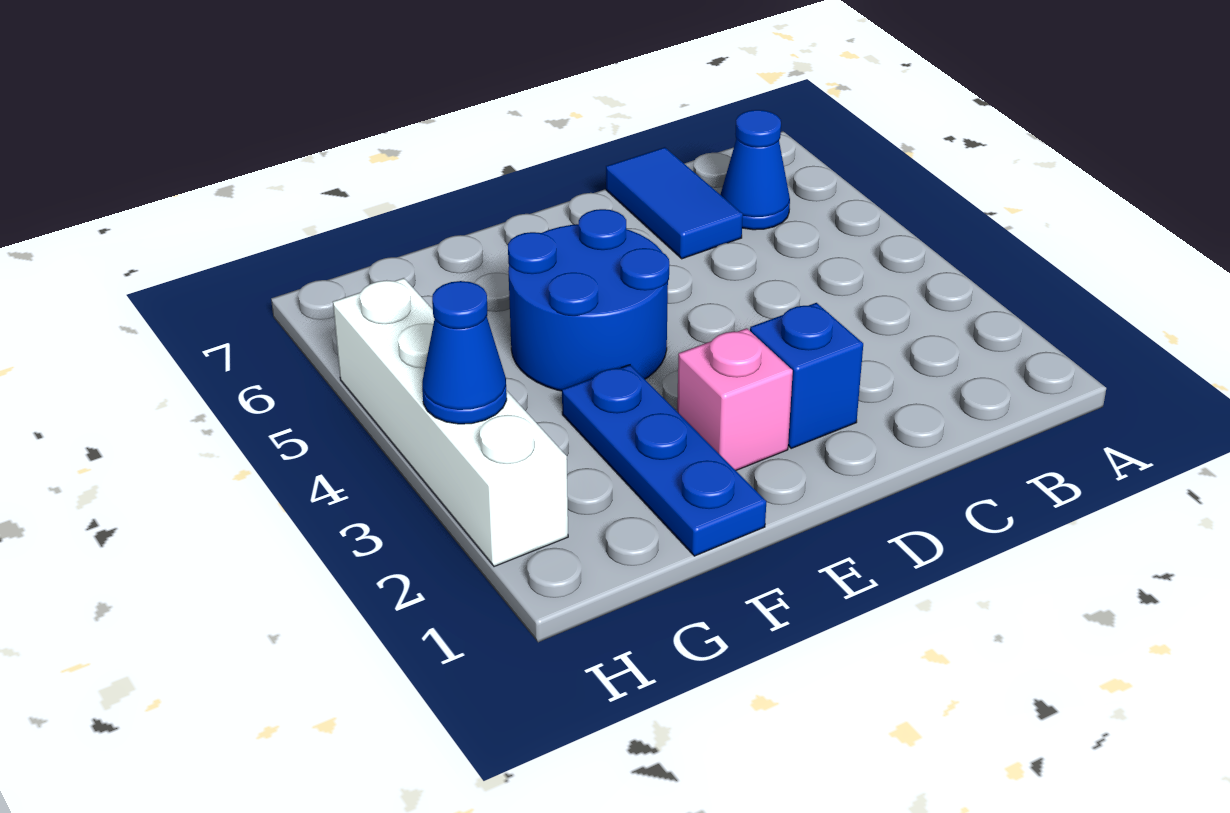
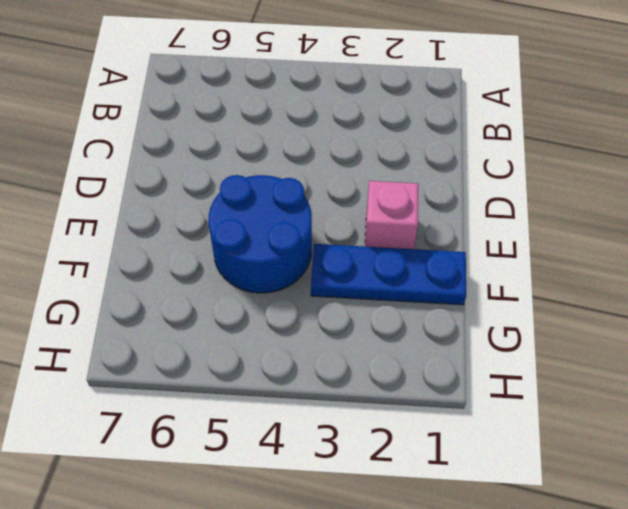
none -> blue cone B6 level 1
none -> blue tile C6:C7 level 1

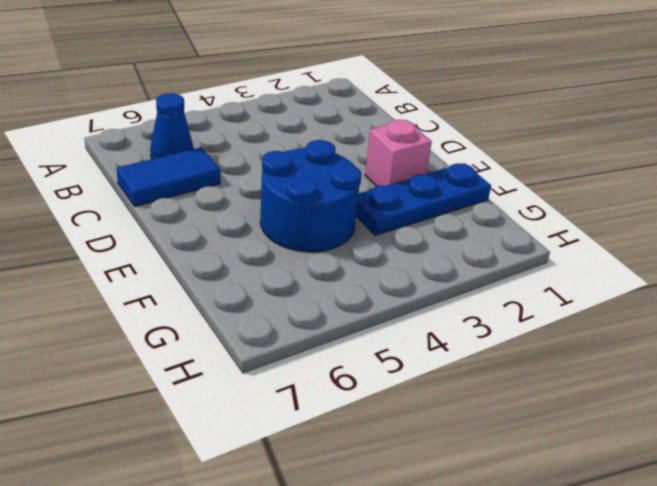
none -> blue brick D2 level 1
none -> white brick H2:H5 level 1

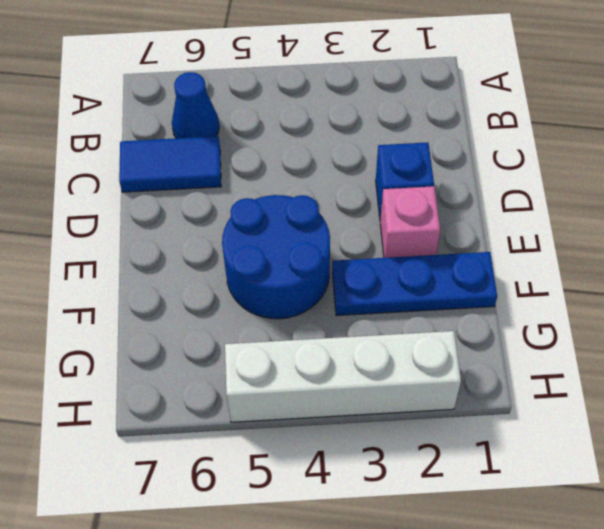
none -> blue cone H3 level 2

